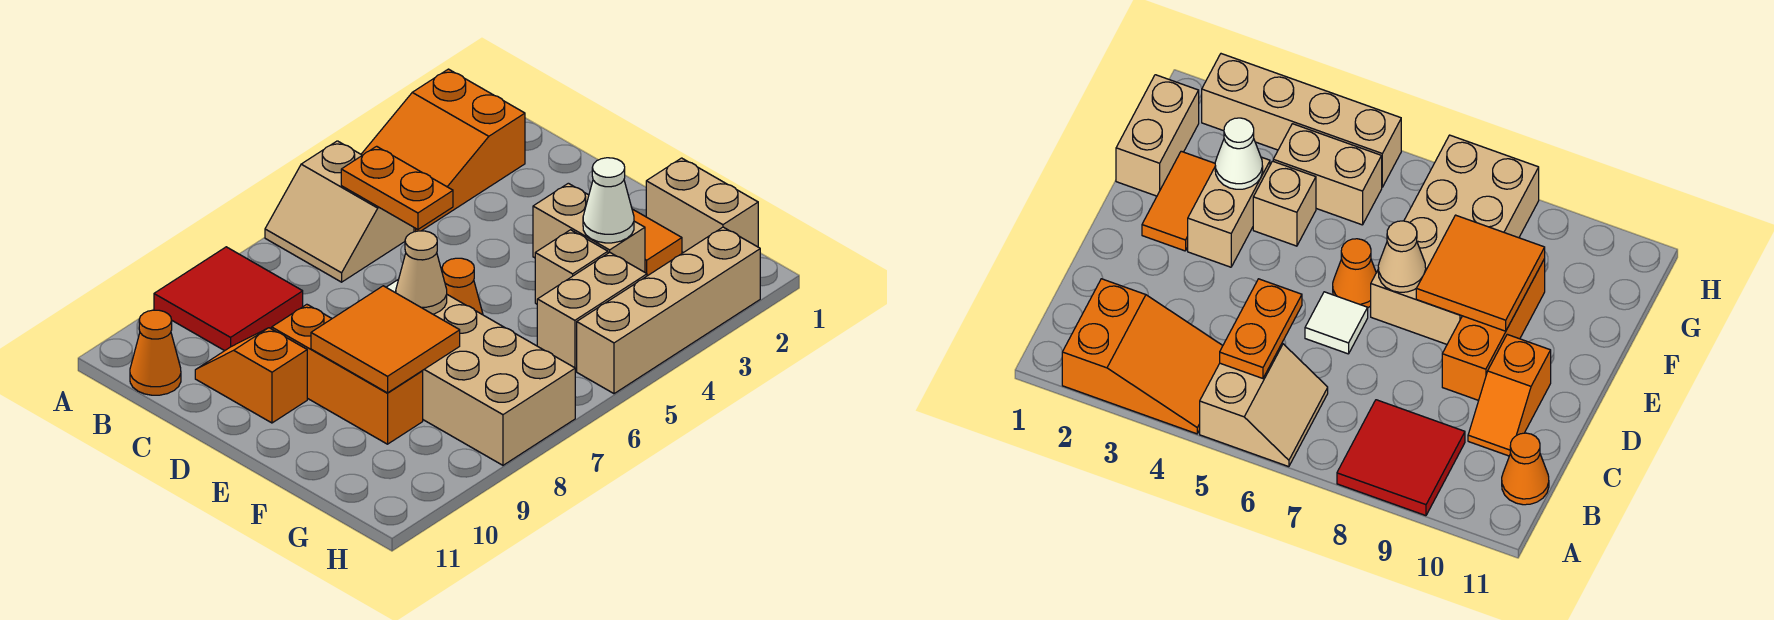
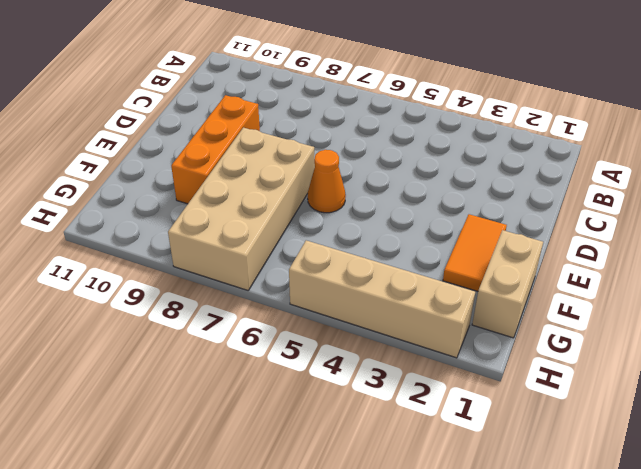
none -> orange slope A2:B4 level 1 top 2
none -> tan slope A5:B6 level 1 top 5
none -> red tile A8:B9 level 1

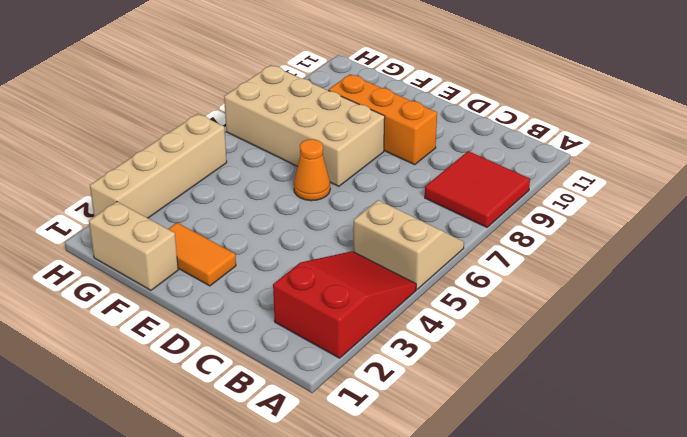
red slope A2:B4 level 1 top 2 -> orange slope A2:B4 level 1 top 2
none -> orange cone B11 level 1
none -> orange slope C10:D10 level 1 top D
none -> white tile D6 level 1

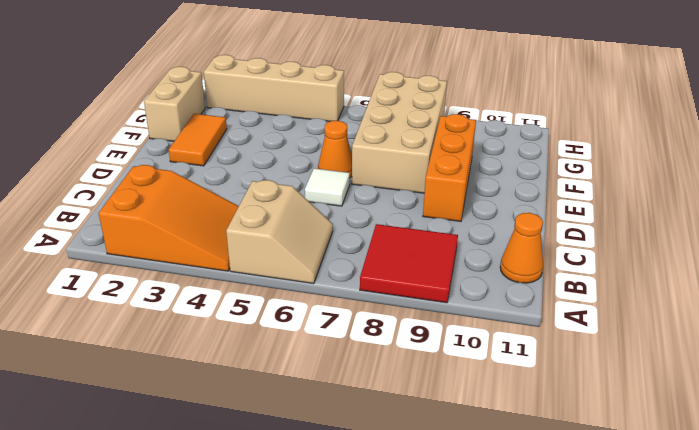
none -> orange slope C10:D10 level 1 top D
none -> tan brick E3:F3 level 1
none -> tan brick F4 level 1

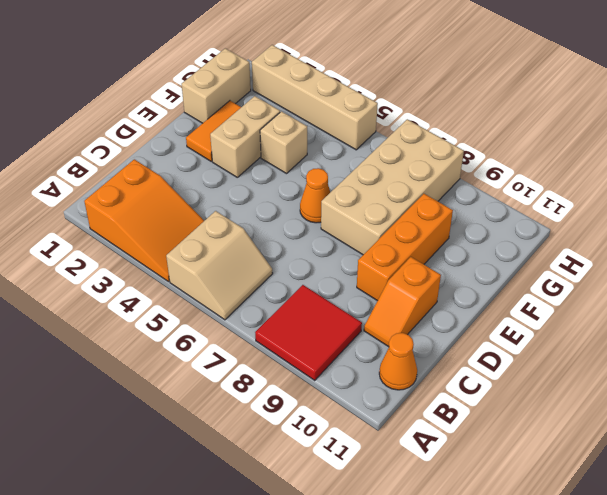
none -> white tile D6 level 1
none -> tan brick G4:G5 level 1
none -> orange plate B5:C5 level 2

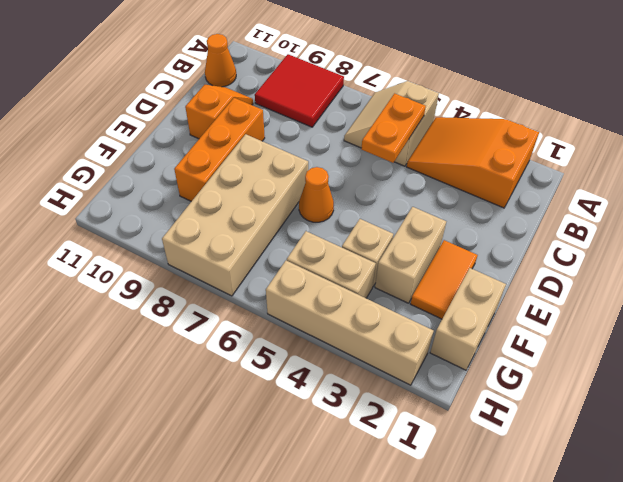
none -> white tile D6 level 1
none -> tan cone E7 level 2
none -> orange tile E8:F9 level 2

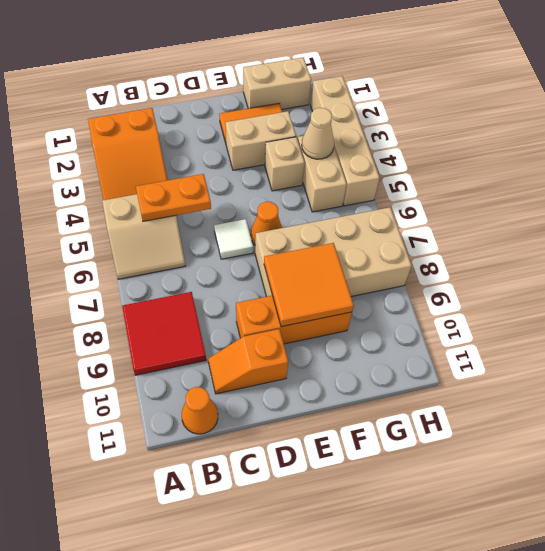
tan cone G4 level 2 -> tan cone E7 level 2
none -> white cone F3 level 2

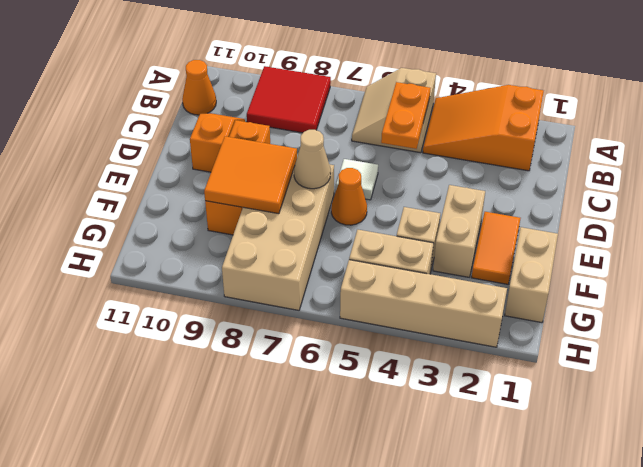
none -> white cone F3 level 2

